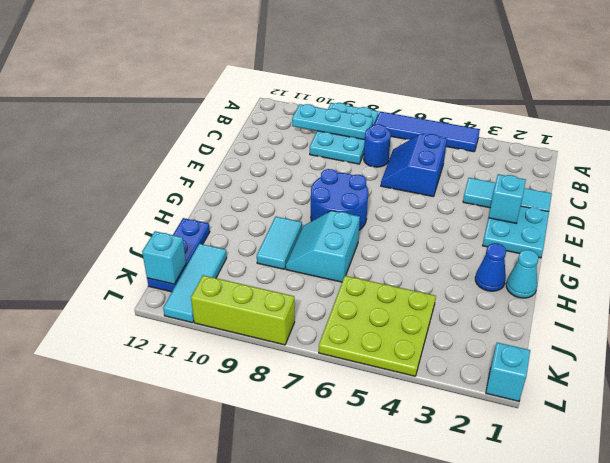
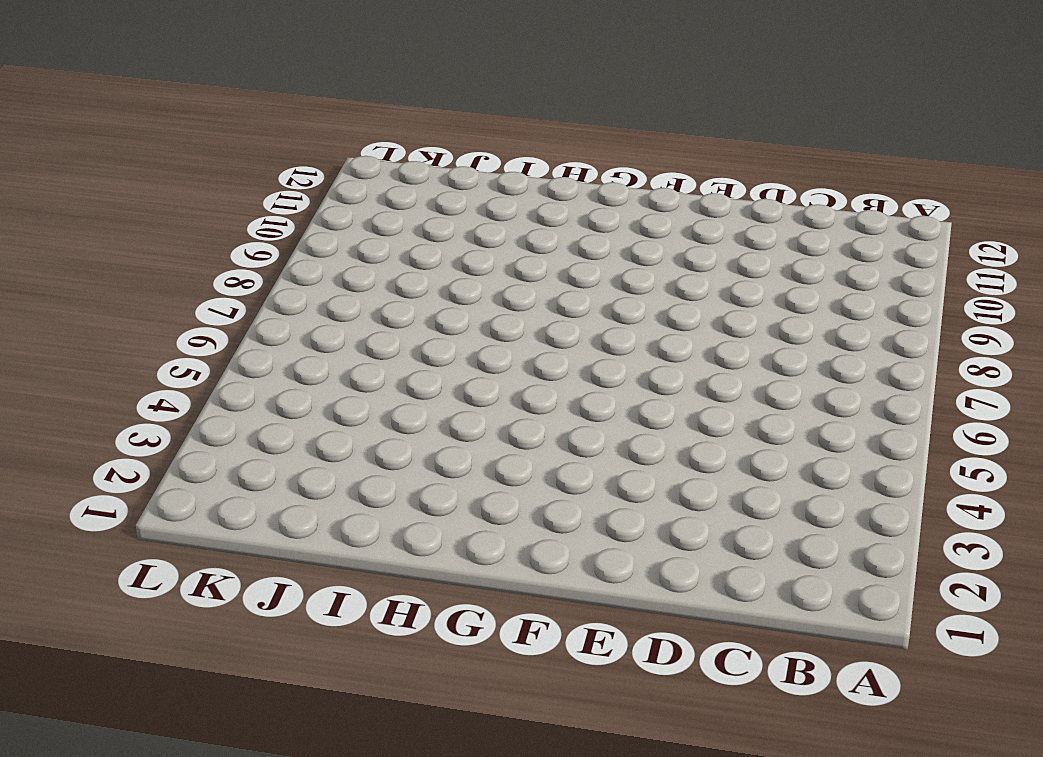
none -> blue tile A4:A7 level 1
none -> cyan plate A8:C9 level 1
none -> blue slope C5:D6 level 1 top 5

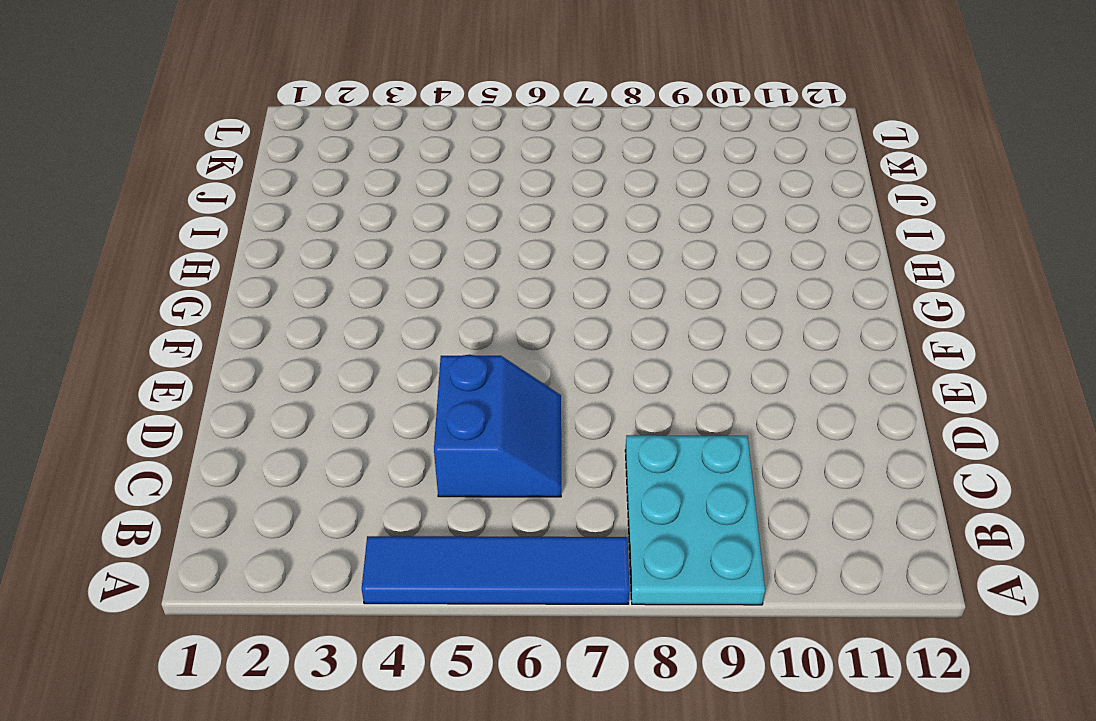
none -> blue round brick C7 level 1
none -> cyan tile D1:D3 level 1
none -> cyan plate E1:F2 level 1

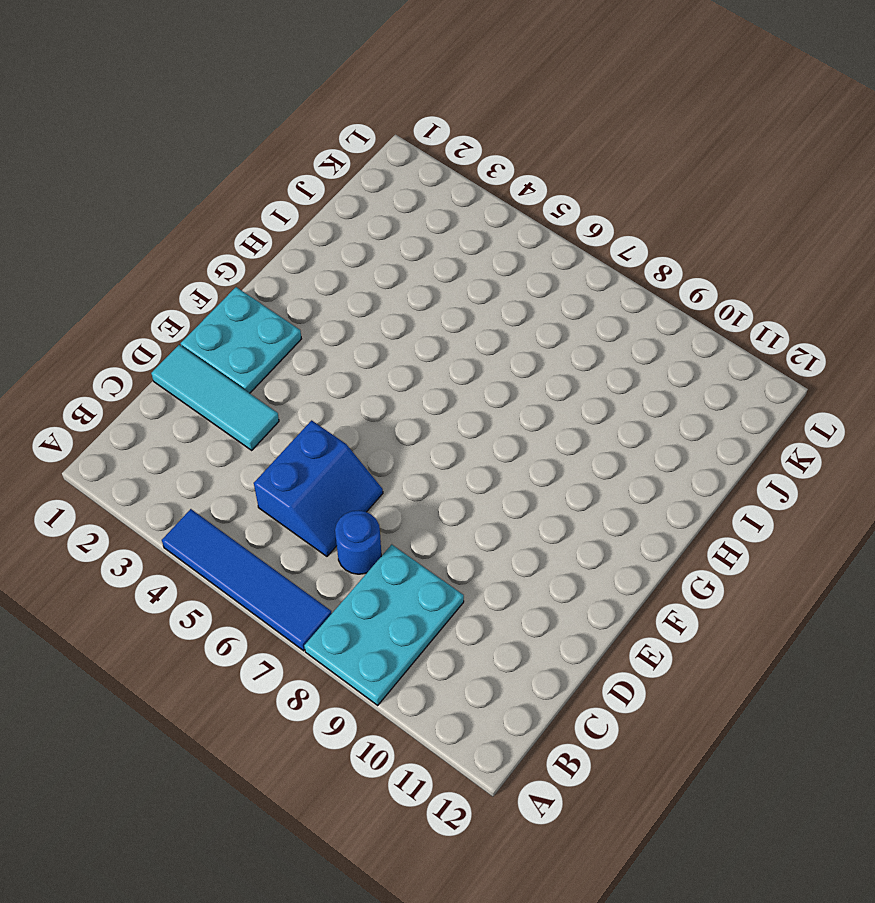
none -> blue round brick F7:G8 level 1
none -> cyan cone H1 level 1
none -> blue cone H2 level 1

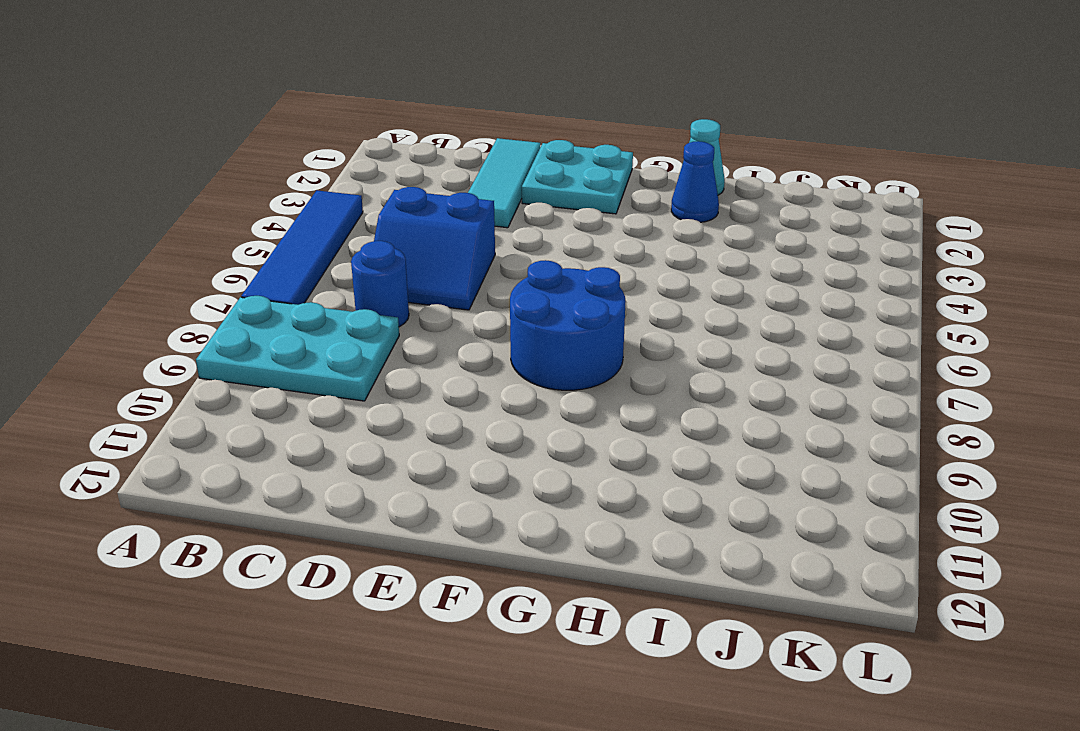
none -> cyan slope H7:I8 level 1 top 7
none -> cyan tile H9:I9 level 1
none -> blue plate I12:K12 level 1

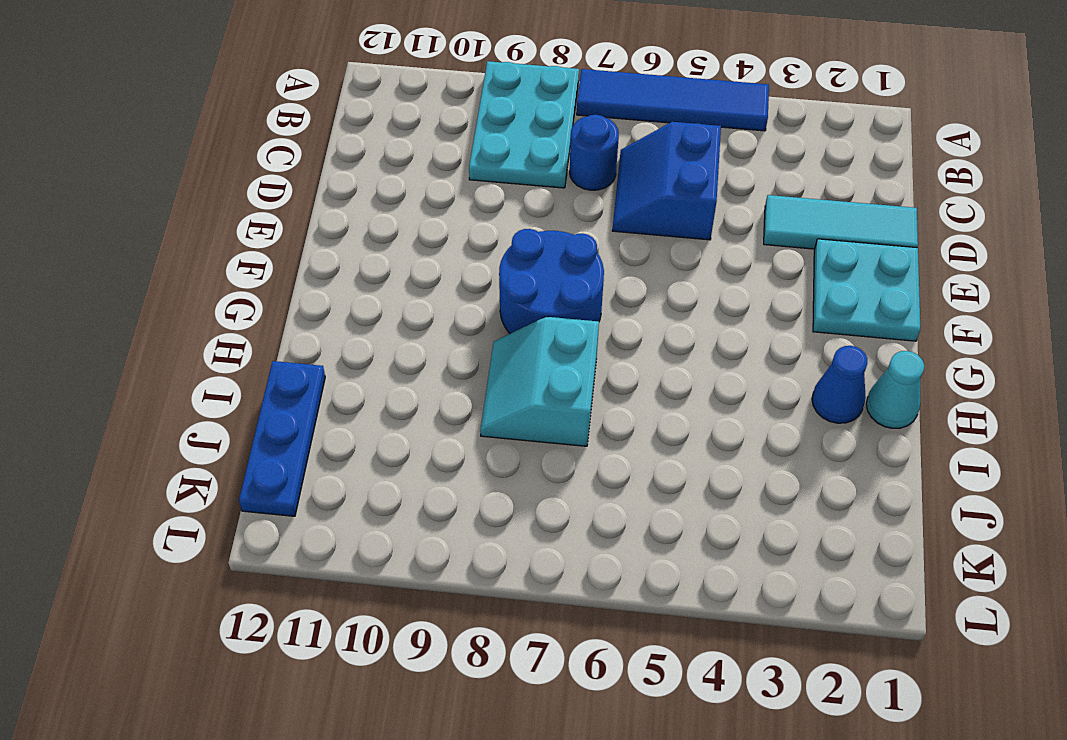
none -> cyan tile H9:I9 level 1
none -> lime plate J4:L6 level 1
none -> cyan tile J11:L11 level 1

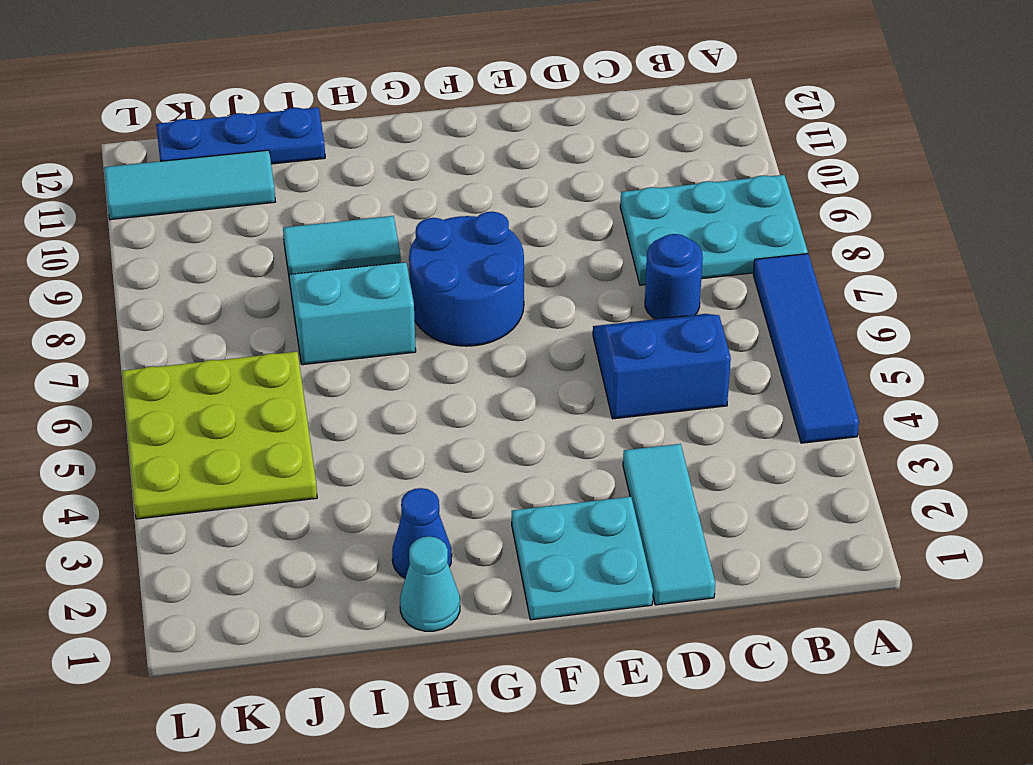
none -> cyan brick L1 level 1
none -> lime brick L8:L10 level 1
none -> cyan plate B8:B10 level 2

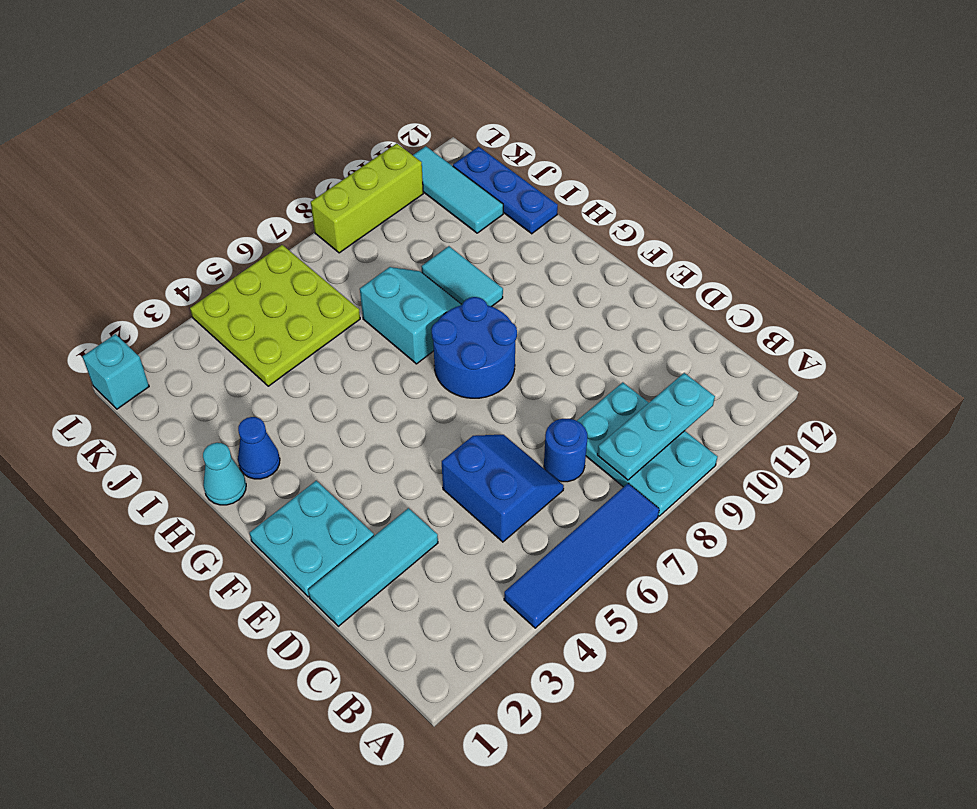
none -> cyan brick E2 level 2
none -> cyan brick K12 level 2

